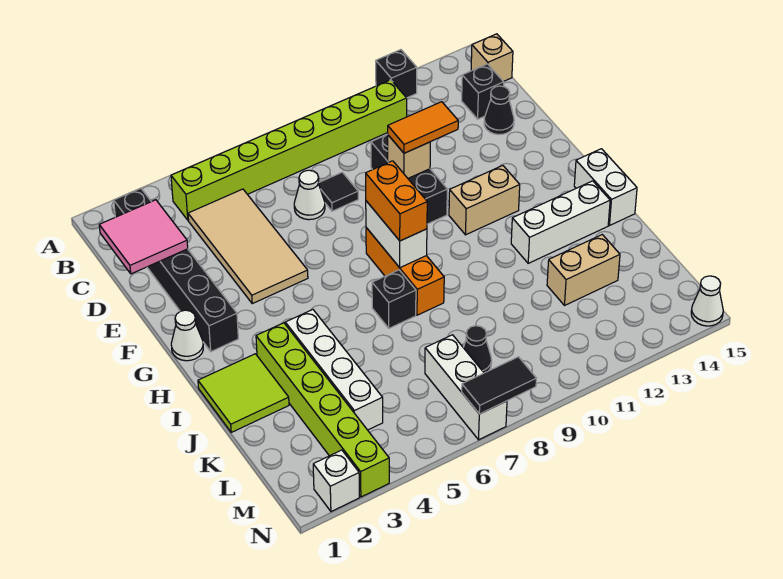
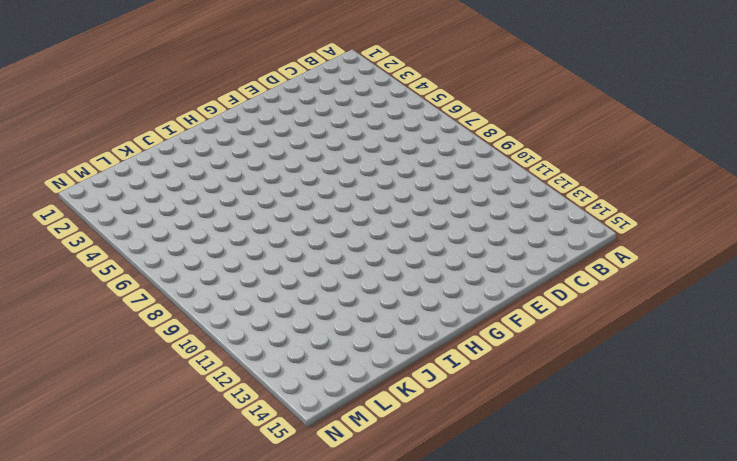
none -> black brick A12 level 1
none -> black brick B2:G2 level 1
none -> lime brick B4:B11 level 1
none -> tan brick B15 level 1

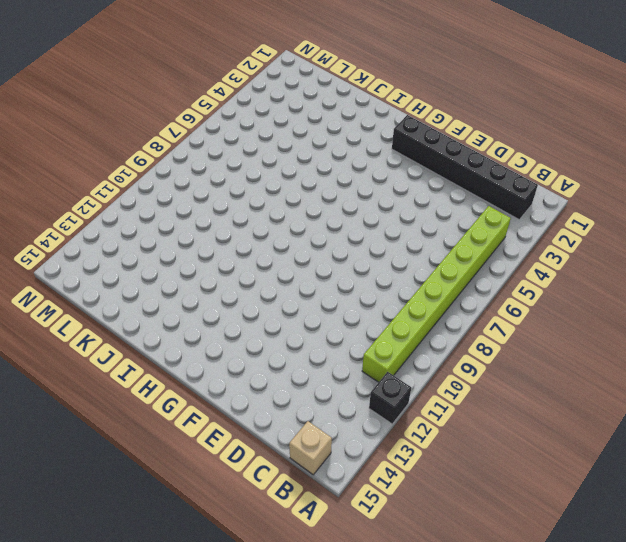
none -> tan tile C4:F5 level 1
none -> black brick C14 level 1
none -> white cone D7 level 1
none -> black tile D8 level 1

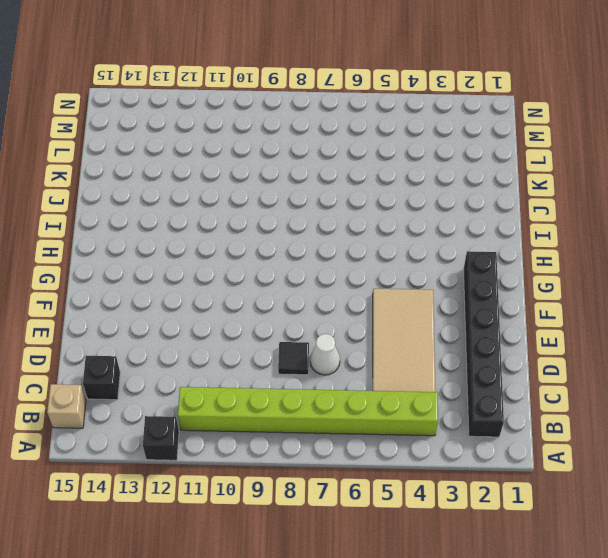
none -> black brick D10:F10 level 1
none -> black cone D14 level 1
none -> white cone G1 level 1
none -> orange brick G8:I8 level 1

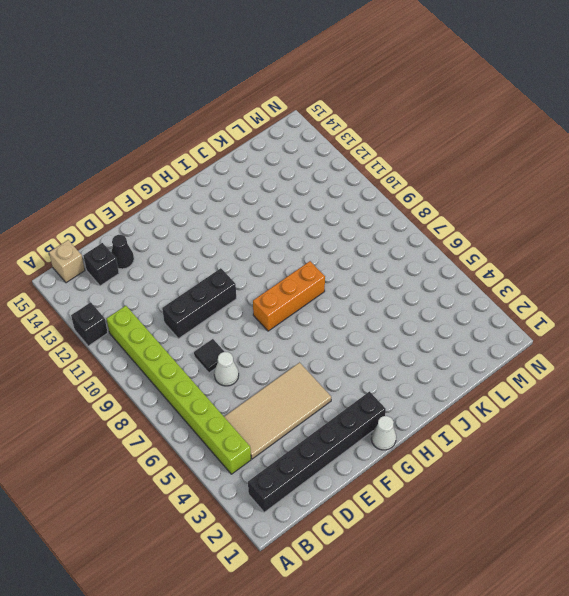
none -> tan brick G11:G12 level 1
none -> white brick H15:I15 level 1
none -> lime tile I1:J2 level 1
none -> lime brick I3:N3 level 1

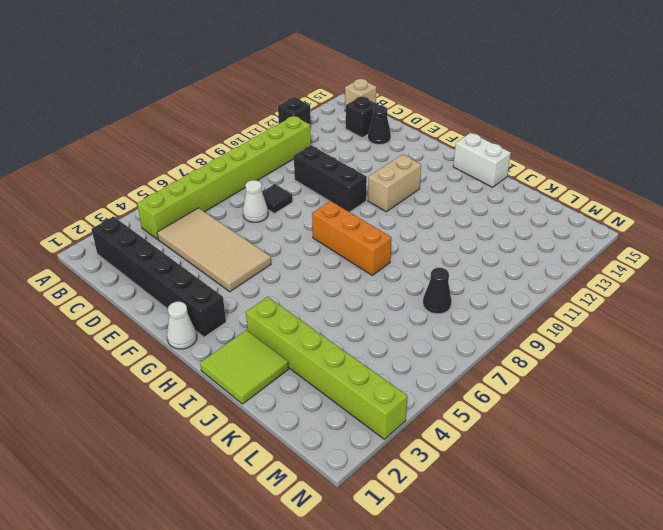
none -> white brick I4:L4 level 1
none -> black brick I7 level 1
none -> white brick I12:I14 level 1
none -> tan brick K12:K13 level 1

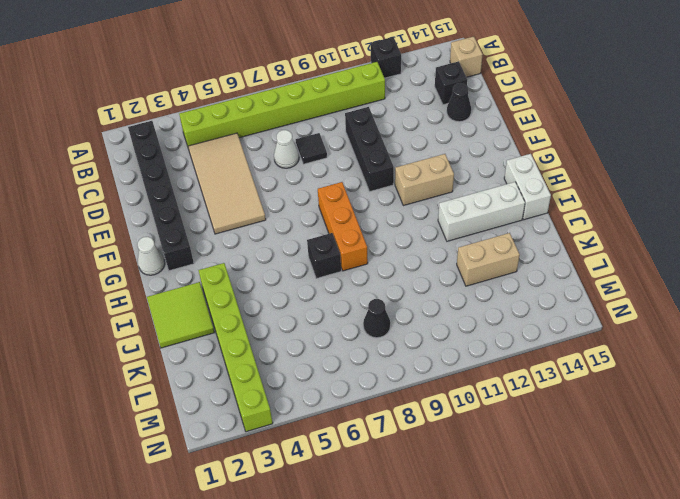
none -> white brick I4:L4 level 1
none -> white brick L7:N7 level 1
none -> white brick N2 level 1
none -> white cone N15 level 1

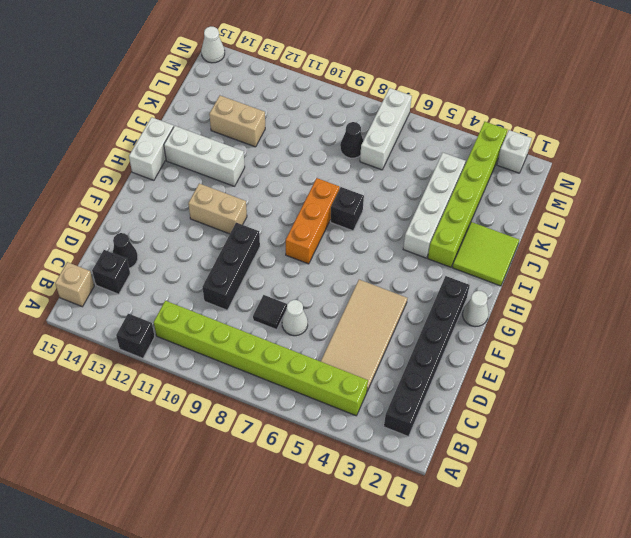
none -> pink tile C1:D2 level 2
none -> tan brick E10 level 2
none -> white brick G8:H8 level 2
none -> black tile N7:N8 level 2

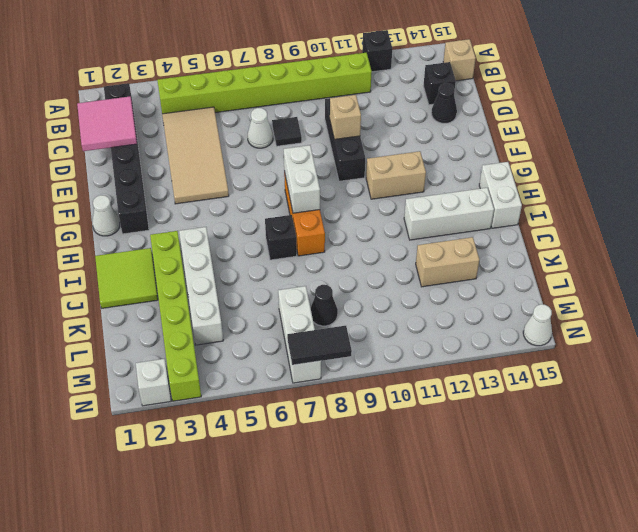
none -> orange tile E10:E11 level 3
none -> orange brick G8:H8 level 3

